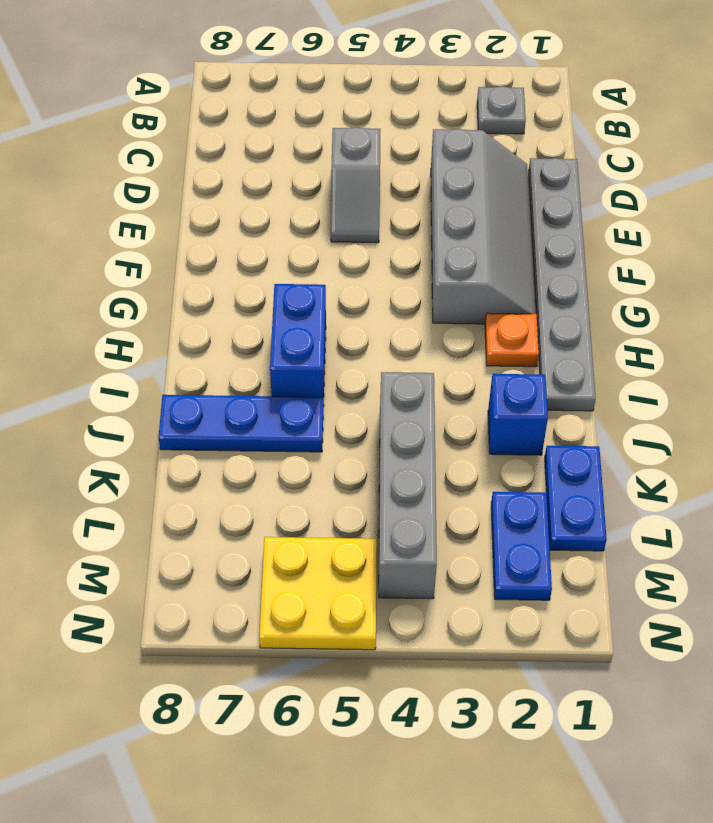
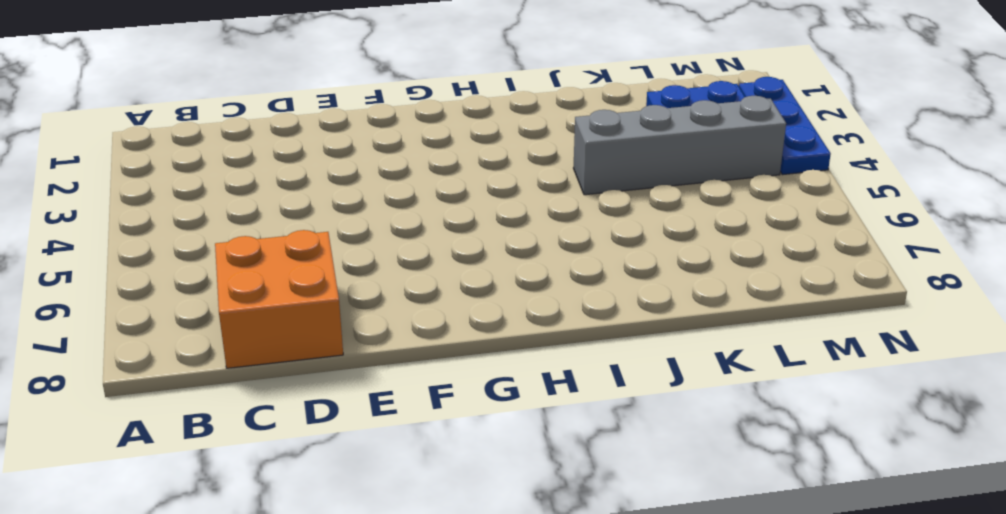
orange brick C7:D8 level 1 -> none
blue plate N2:N4 level 1 -> blue plate J6:J8 level 1
none -> grey plate B2 level 1
none -> grey plate D1:I1 level 1
none -> grey slope D2:G3 level 1 top 3

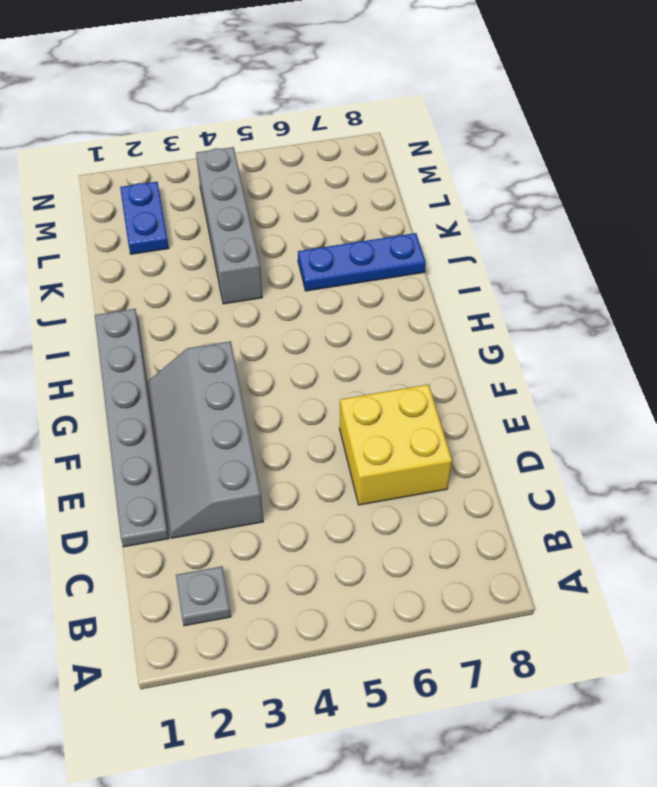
yellow brick D6:E7 level 1 -> none
none -> grey slope D5:E5 level 1 top D
none -> orange plate H2 level 1
none -> blue brick H6:I6 level 1

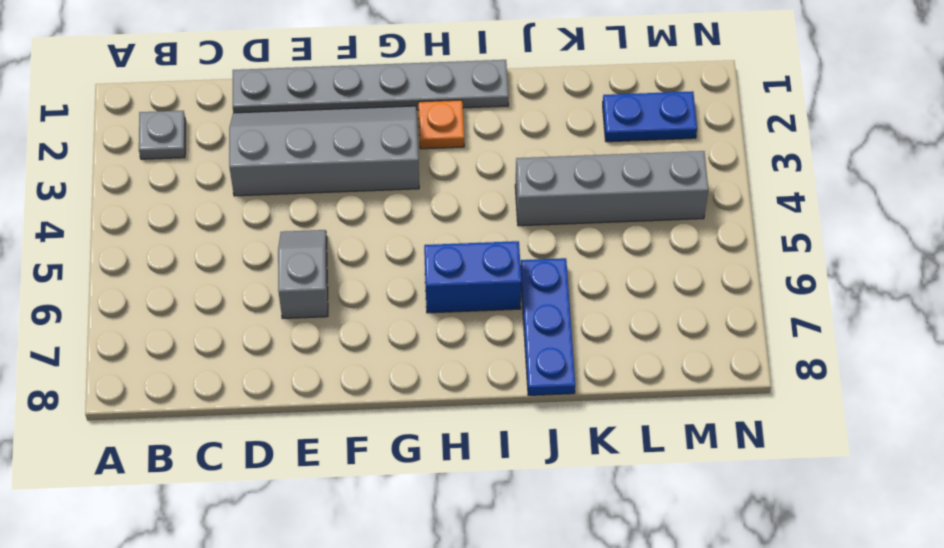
grey slope E5:E6 level 1 top 6 -> grey slope D5:E5 level 1 top D
none -> blue brick J2 level 1
none -> blue plate K1:L1 level 1
none -> yellow plate M5:N6 level 1

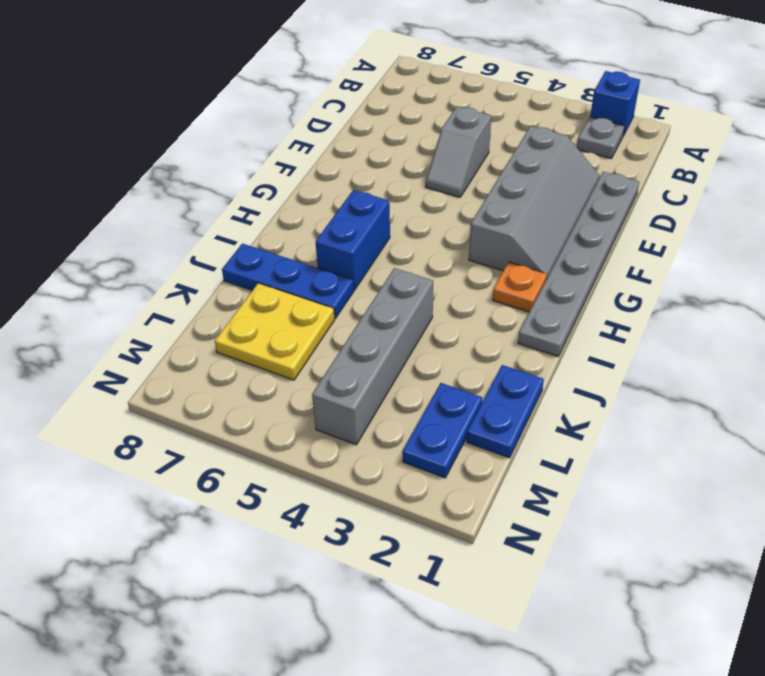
blue brick A2 level 1 -> blue brick J2 level 1
yellow plate K6:L7 level 1 -> yellow plate M5:N6 level 1

